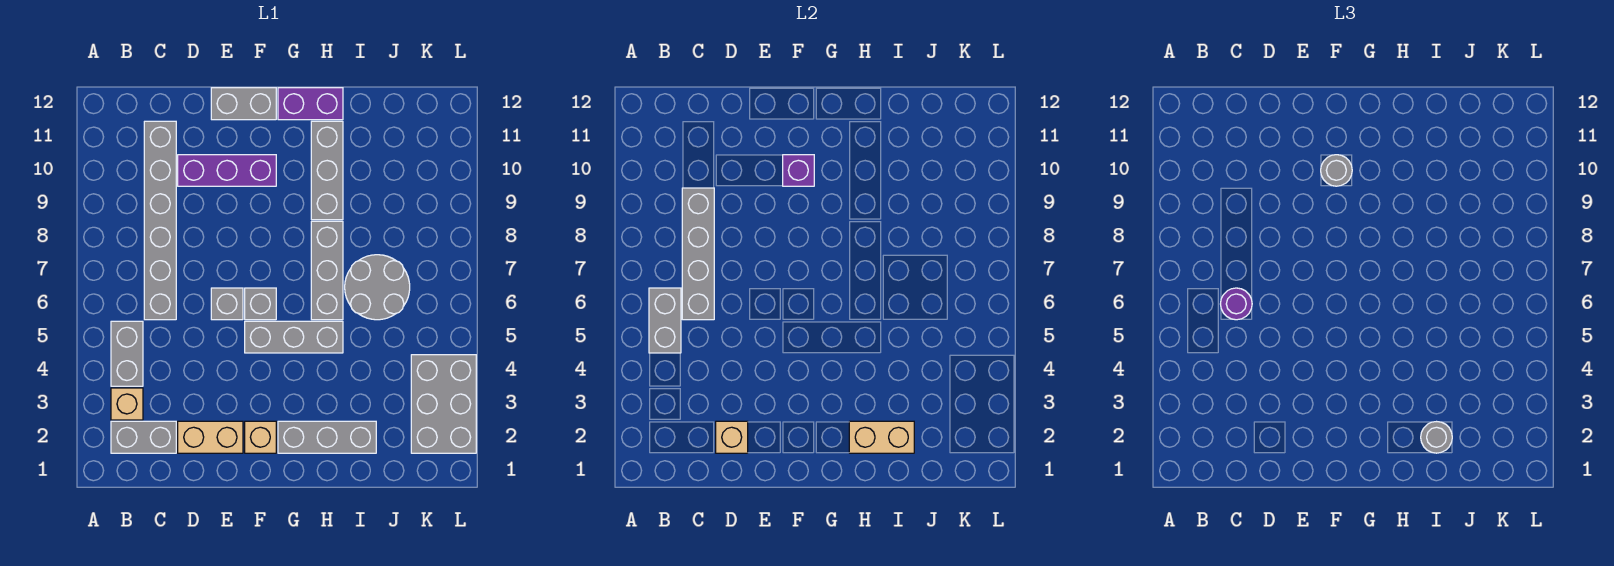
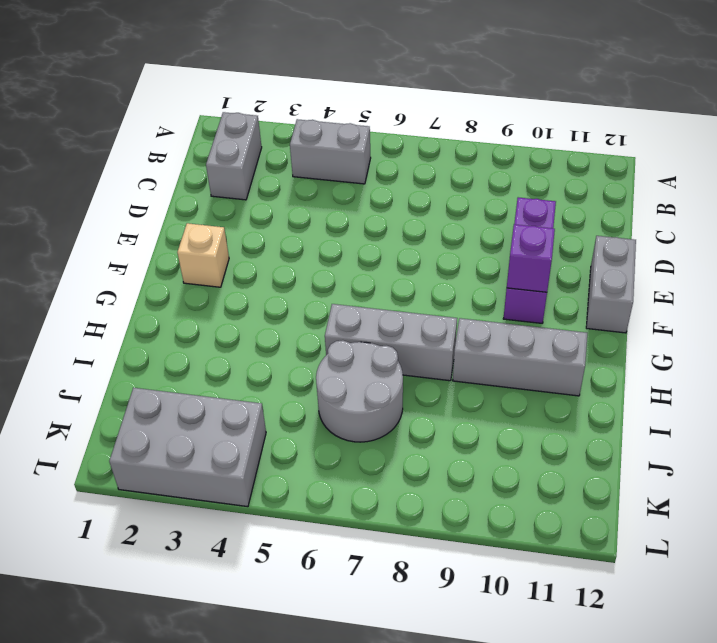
none -> tan brick B3 level 1
none -> grey brick C6:C11 level 1
none -> tan brick D2:E2 level 1

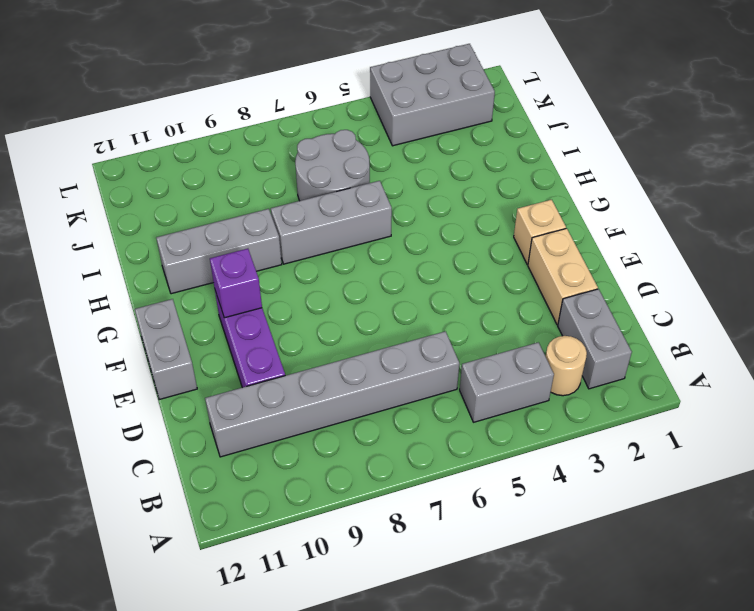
tan round brick B3 level 1 -> tan brick B3 level 1
none -> grey brick E6 level 1
none -> grey brick F5:H5 level 1
none -> grey brick F6 level 1

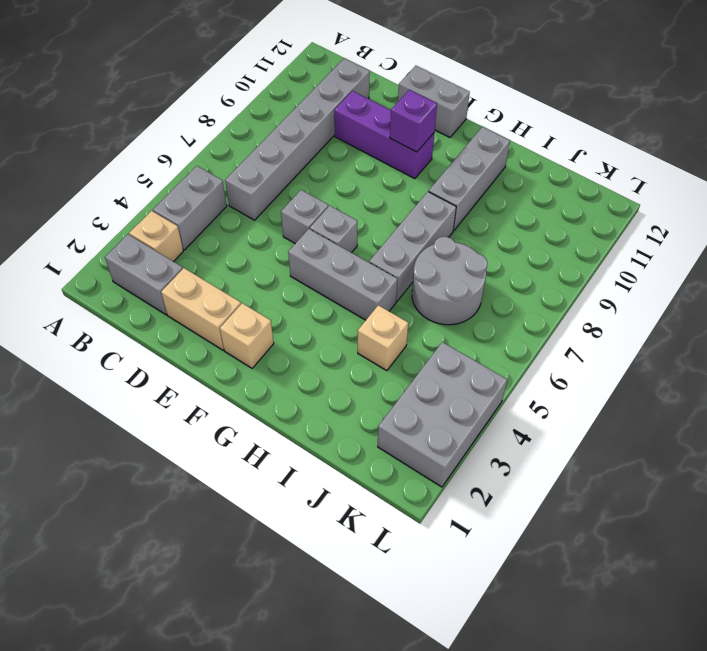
tan brick I4 level 1 -> tan brick D2 level 2
none -> grey brick G2:I2 level 1
none -> purple brick G12:H12 level 1
none -> grey brick B5:B6 level 2

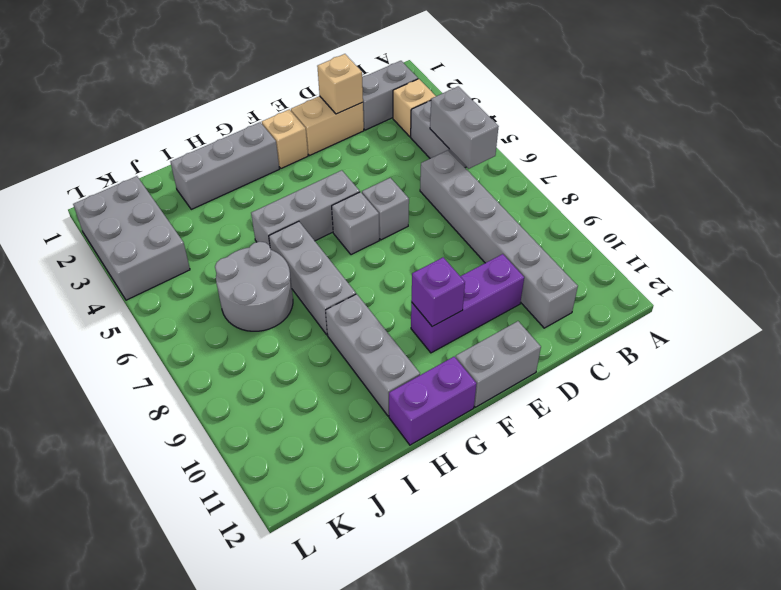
none -> grey brick C6:C9 level 2
none -> tan brick H2:I2 level 2
none -> purple round brick C6 level 3

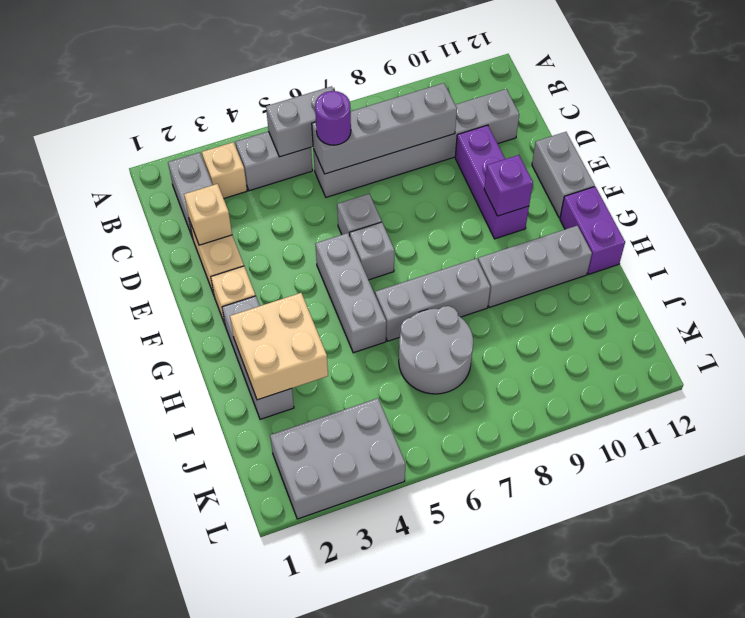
tan brick H2:I3 level 2 -> tan brick H2:I2 level 2
none -> grey round brick F10 level 3
none -> grey round brick I2 level 3

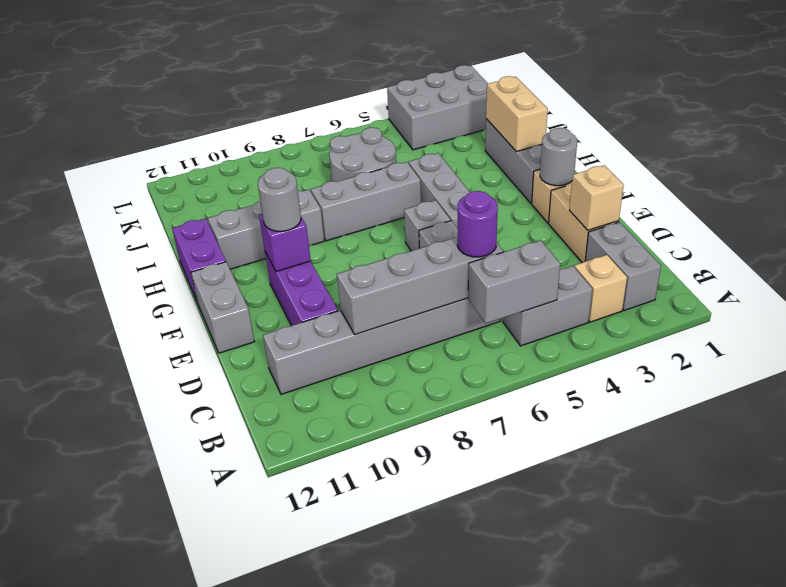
grey round brick F2 level 2 -> grey round brick I2 level 3

